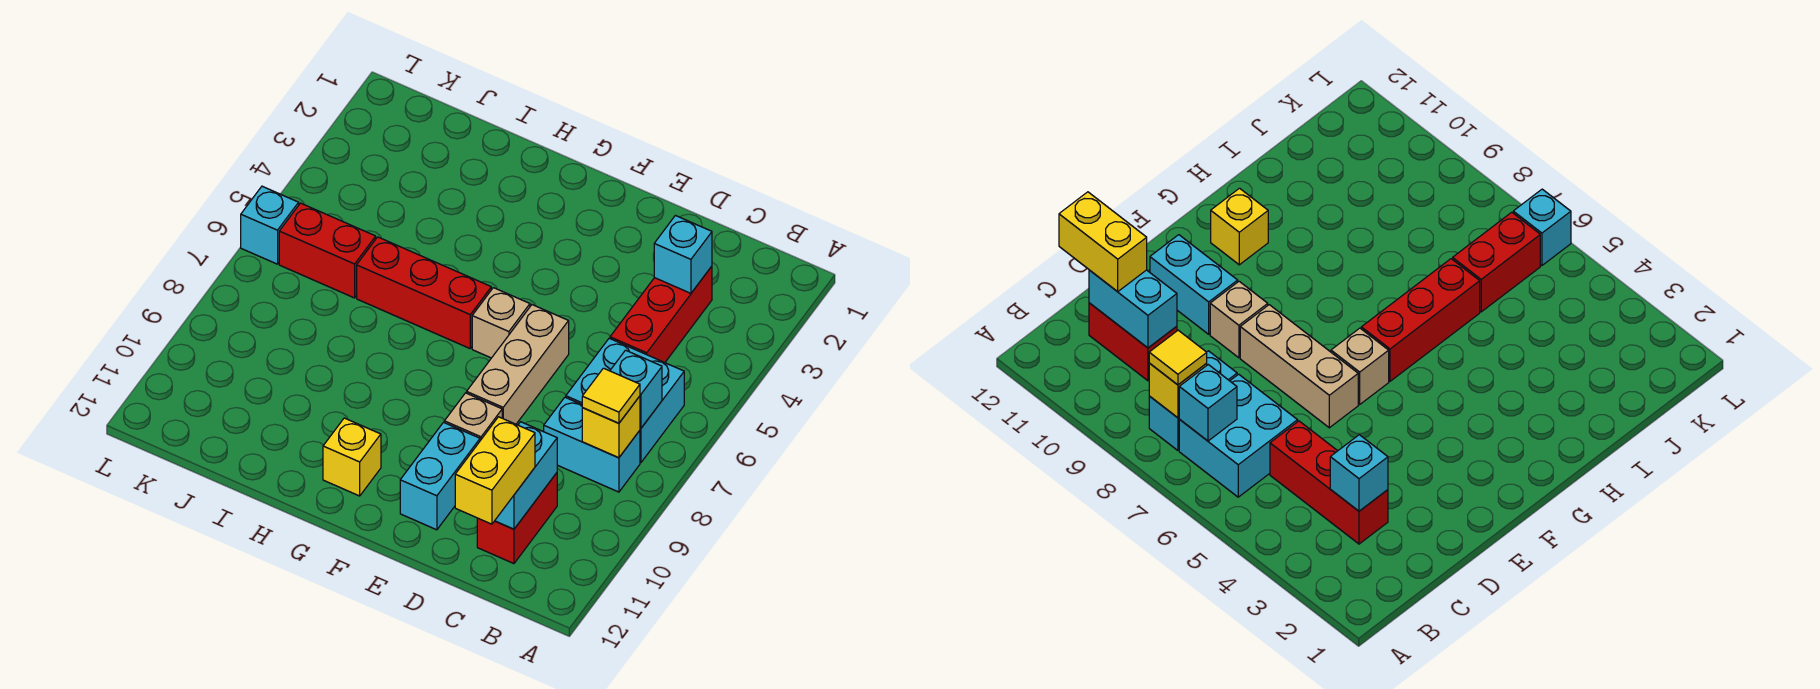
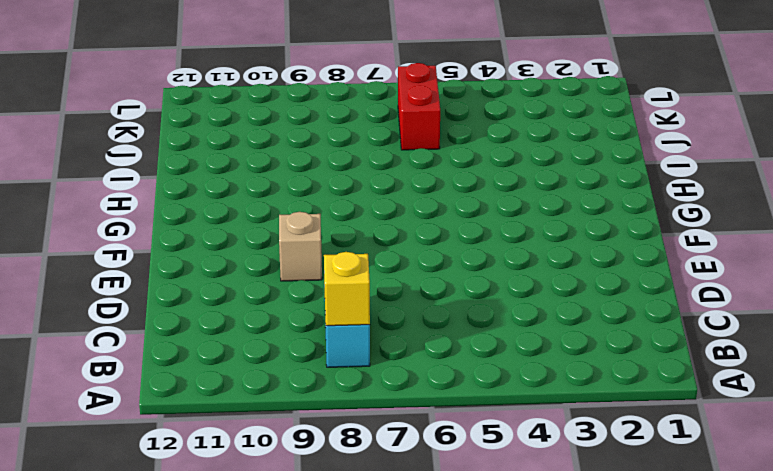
none -> cyan brick B6:C7 level 1
none -> red brick C3:C5 level 1
none -> red brick C10:C11 level 1

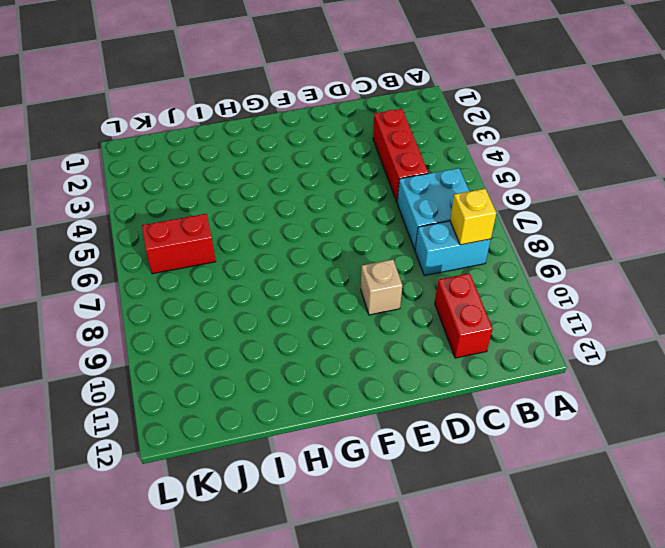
none -> tan brick E6:E8 level 1
none -> cyan brick E10:E11 level 1
none -> tan brick F6 level 1

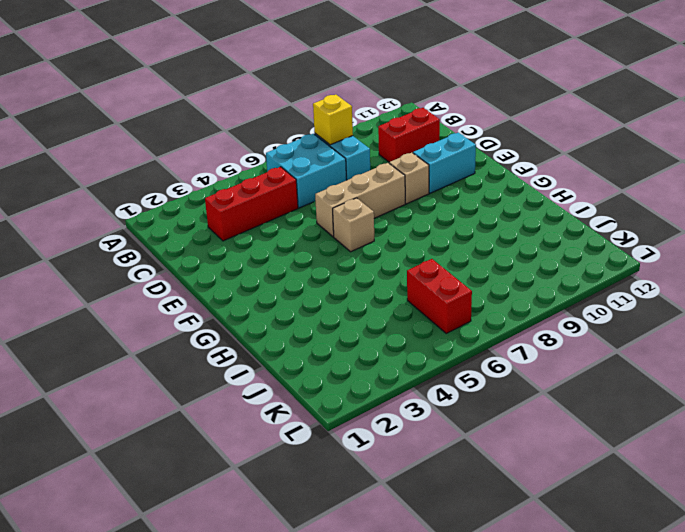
none -> red brick G6:I6 level 1
none -> yellow brick G11 level 1
none -> cyan brick L6 level 1

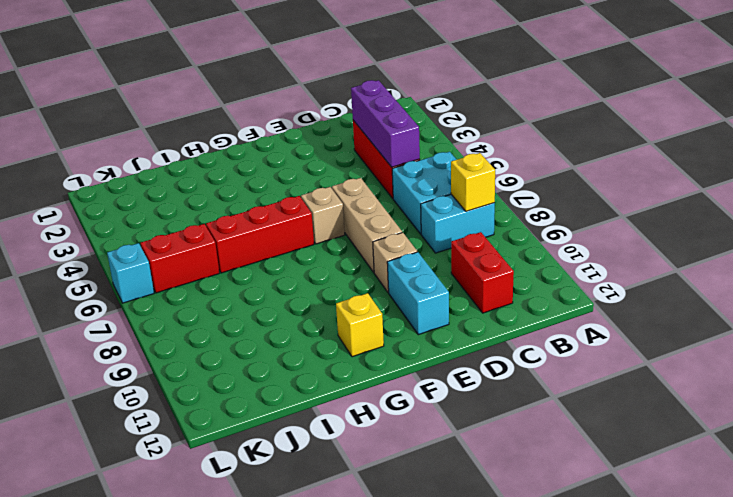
purple brick C3:C5 level 2 -> cyan brick C3 level 2
none -> cyan brick B7 level 2
none -> cyan brick C10:C11 level 2
none -> yellow tile B8 level 3

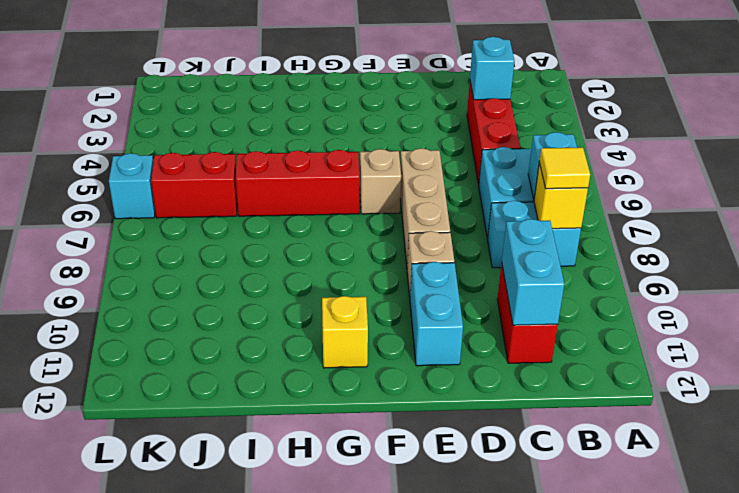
none -> yellow brick C11:C12 level 3

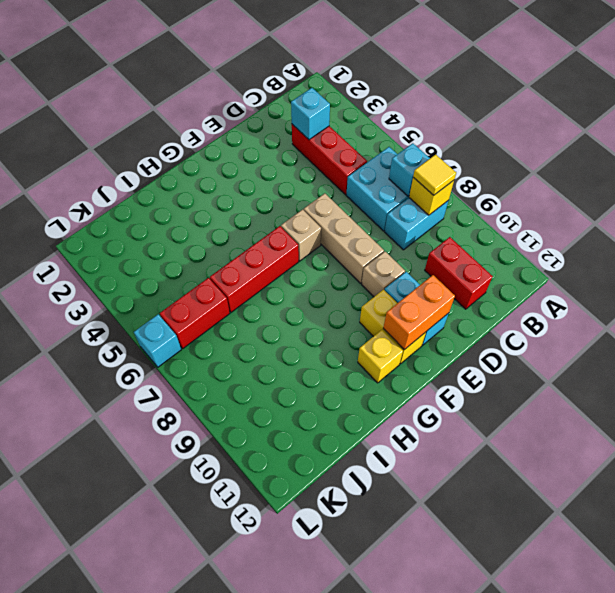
orange brick E11:F11 level 2 -> none
yellow brick F10:F11 level 1 -> yellow brick C11:C12 level 3
none -> cyan brick C10:C11 level 2

